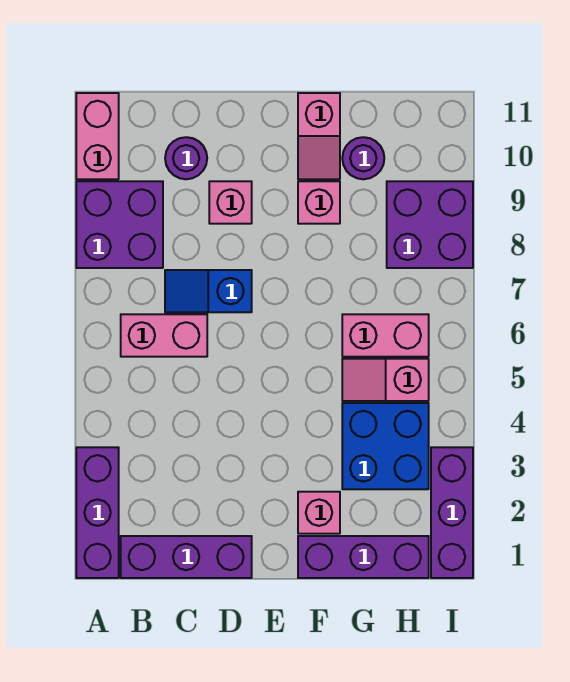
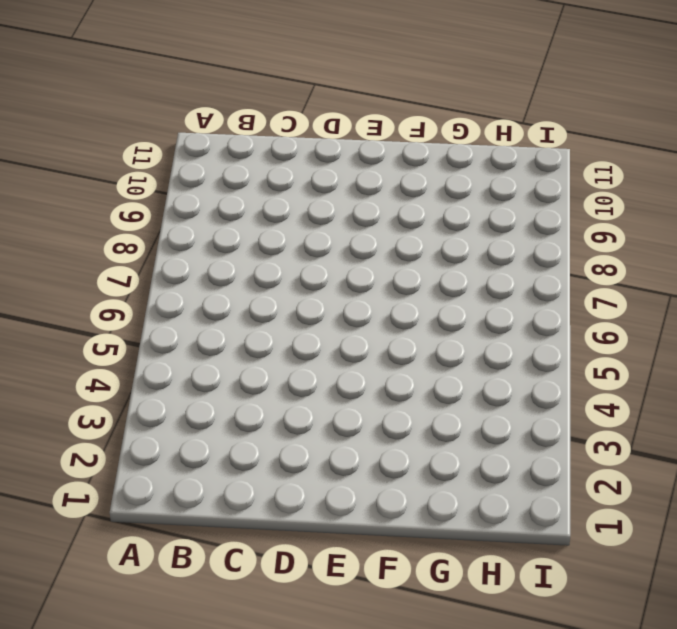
none -> purple brick A1:A3 level 1
none -> purple brick A8:B9 level 1
none -> pink brick A10:A11 level 1

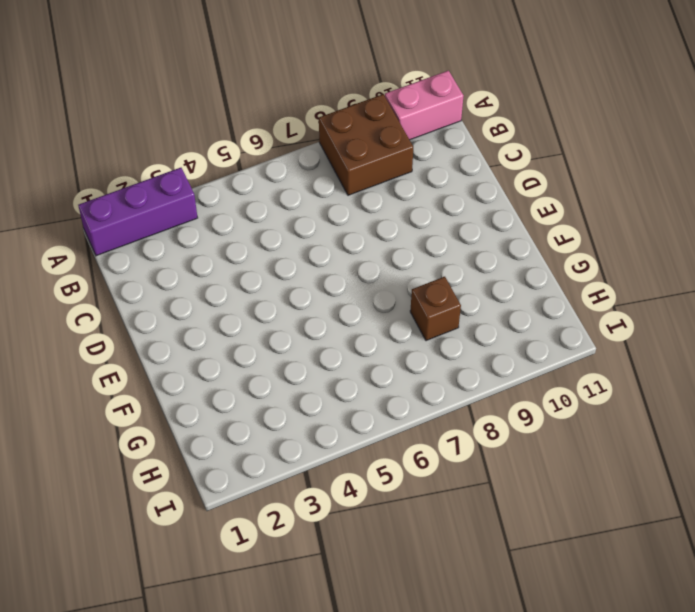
brown brick A8:B9 level 1 -> purple brick A8:B9 level 1
brown brick G8 level 1 -> none
none -> purple brick B1:D1 level 1
none -> pink brick B6:C6 level 1
none -> blue slope C7:D7 level 1 top D

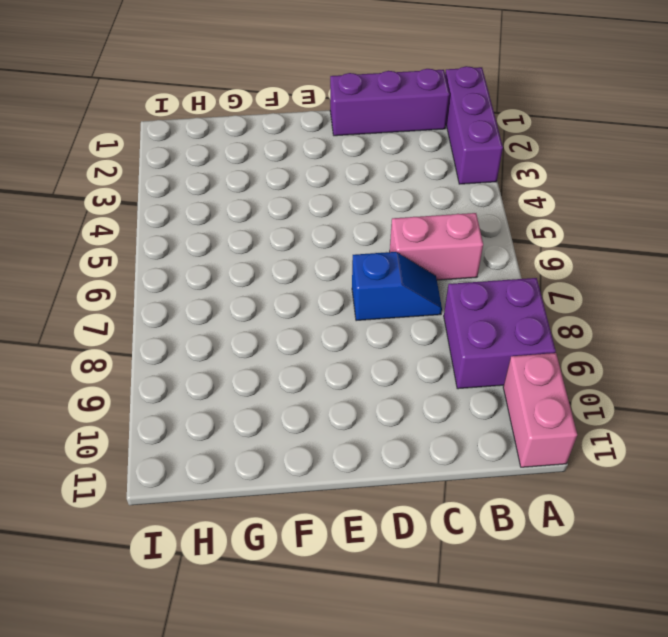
none -> purple round brick C10 level 1
none -> pink brick D9 level 1
none -> purple brick F1:H1 level 1

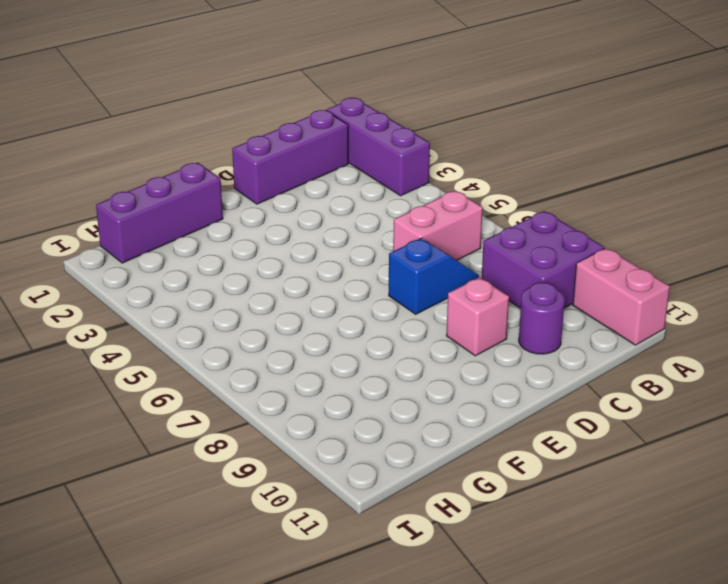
none -> pink brick F2 level 1
none -> pink brick F9 level 1
none -> pink slope F10:F11 level 1 top 11

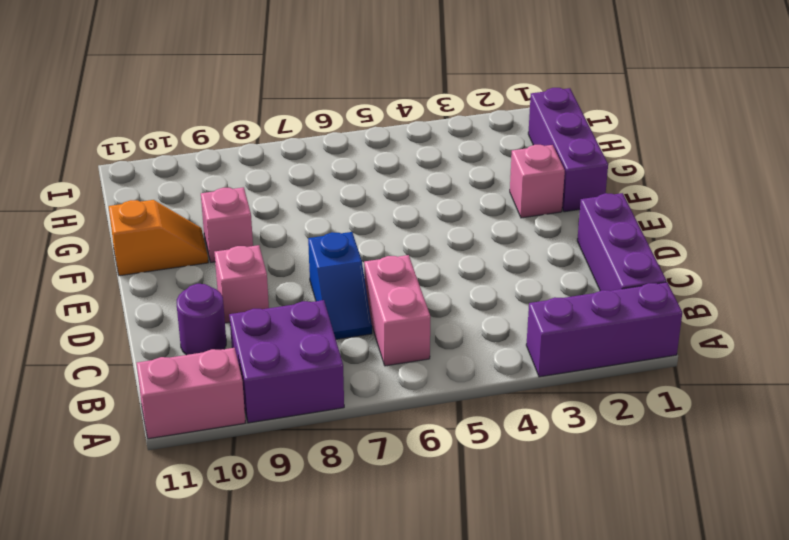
orange slope F10:F11 level 1 top 11 -> pink slope F10:F11 level 1 top 11
none -> blue brick G3:H4 level 1
none -> pink slope G5:H5 level 1 top H
none -> pink brick G6:H6 level 1

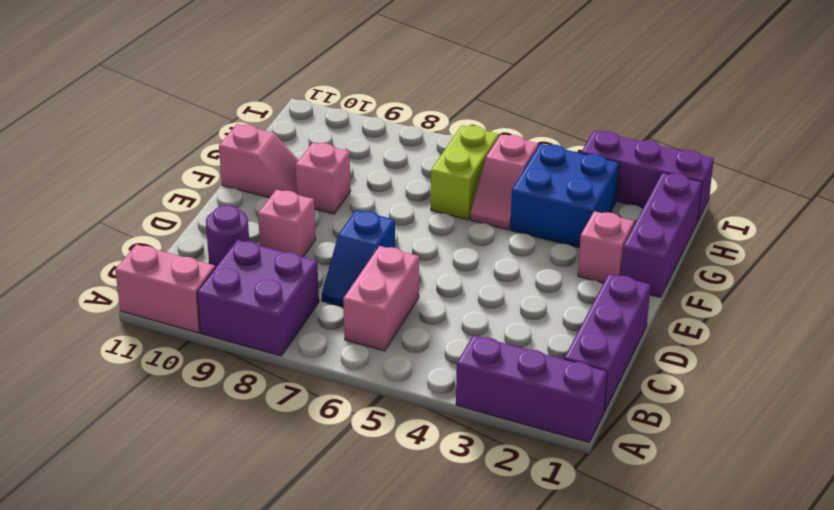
lime brick G6:H6 level 1 -> pink brick G6:H6 level 1
none -> purple round brick G10 level 1
none -> purple brick H8:I9 level 1

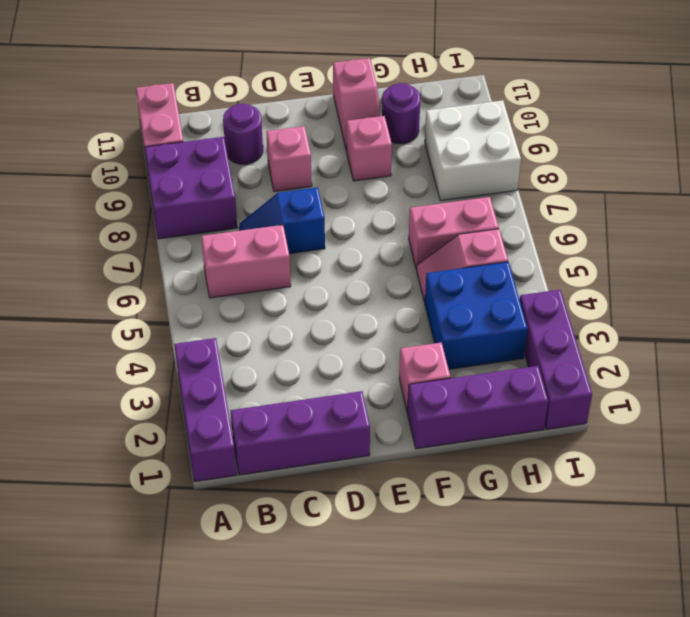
white brick H8:I9 level 1 -> purple brick H8:I9 level 1

